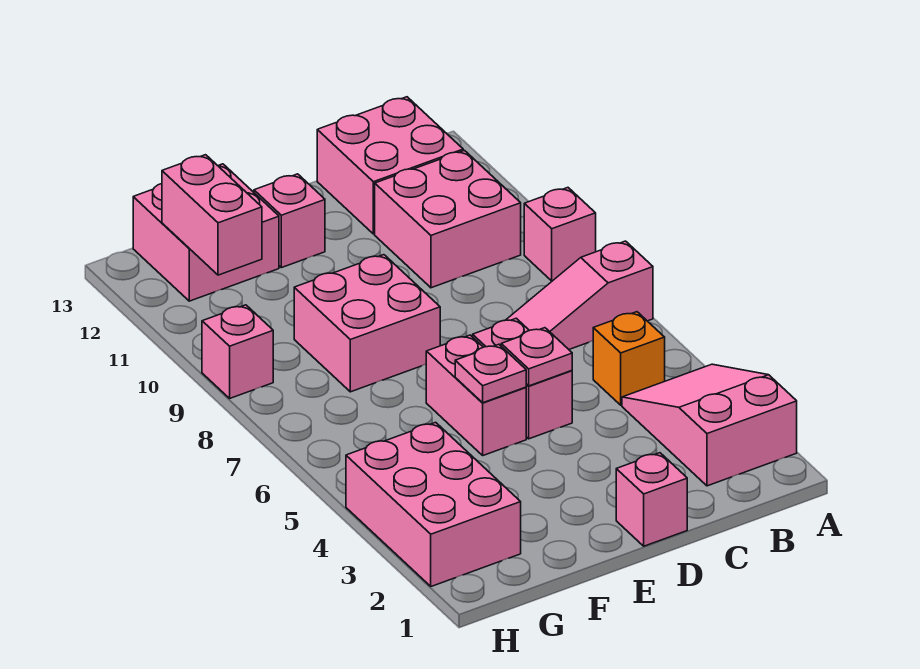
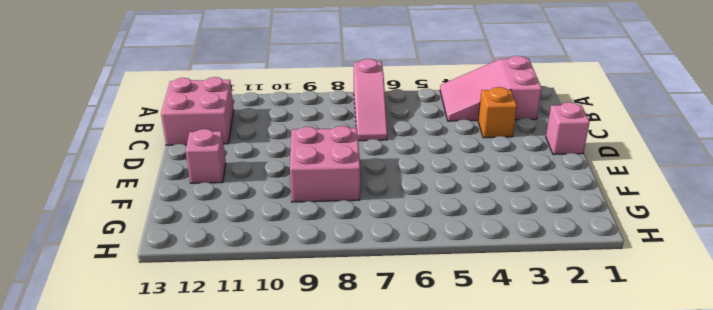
orange brick C3 level 1 -> orange brick B5 level 1
none -> pink brick A9 level 1
none -> pink brick B10:C11 level 1
none -> pink brick D5:D6 level 1

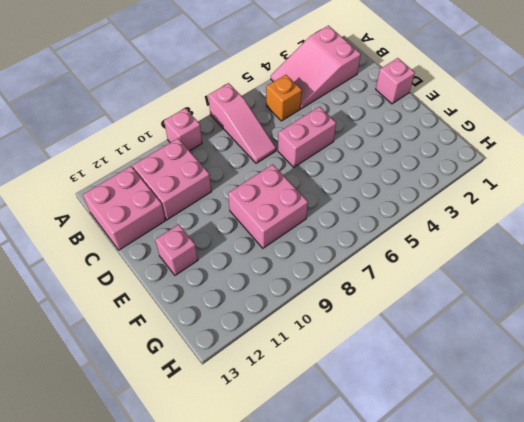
none -> pink brick E5:E6 level 1
none -> pink brick F12:G13 level 1
none -> pink brick G2:H4 level 1

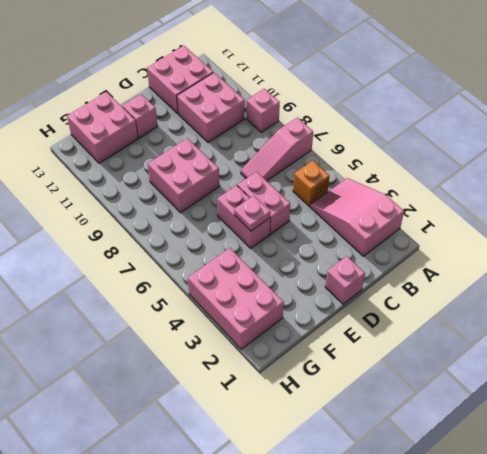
none -> pink brick H9 level 1
none -> pink plate D5 level 2
none -> pink brick G11:G12 level 2

